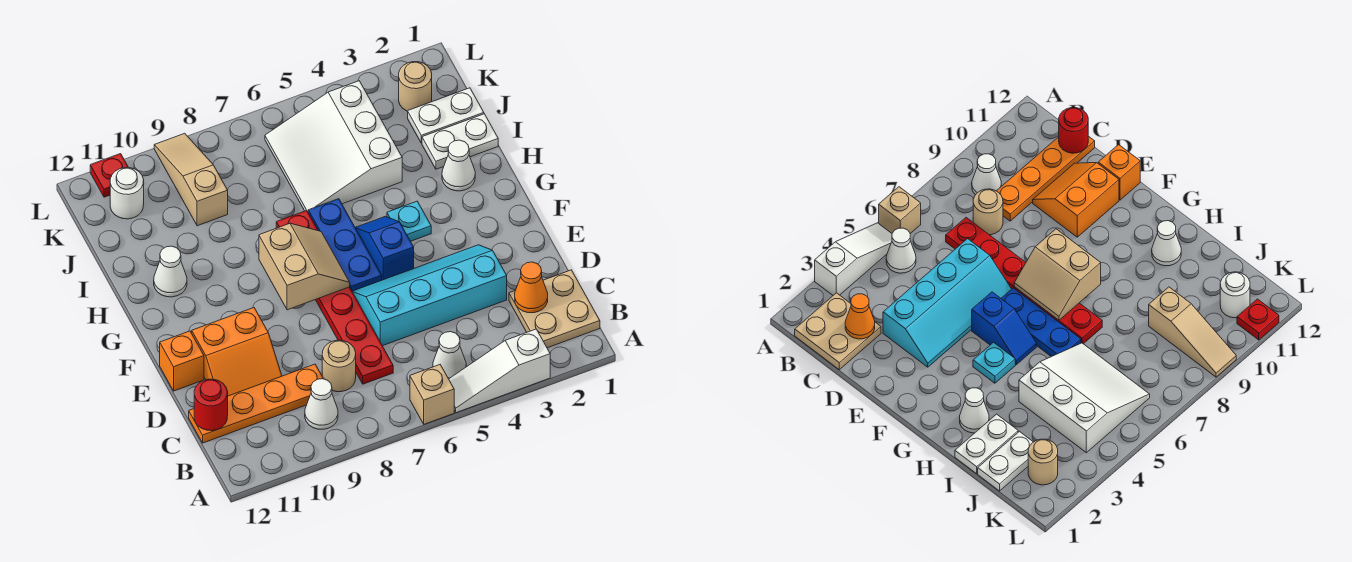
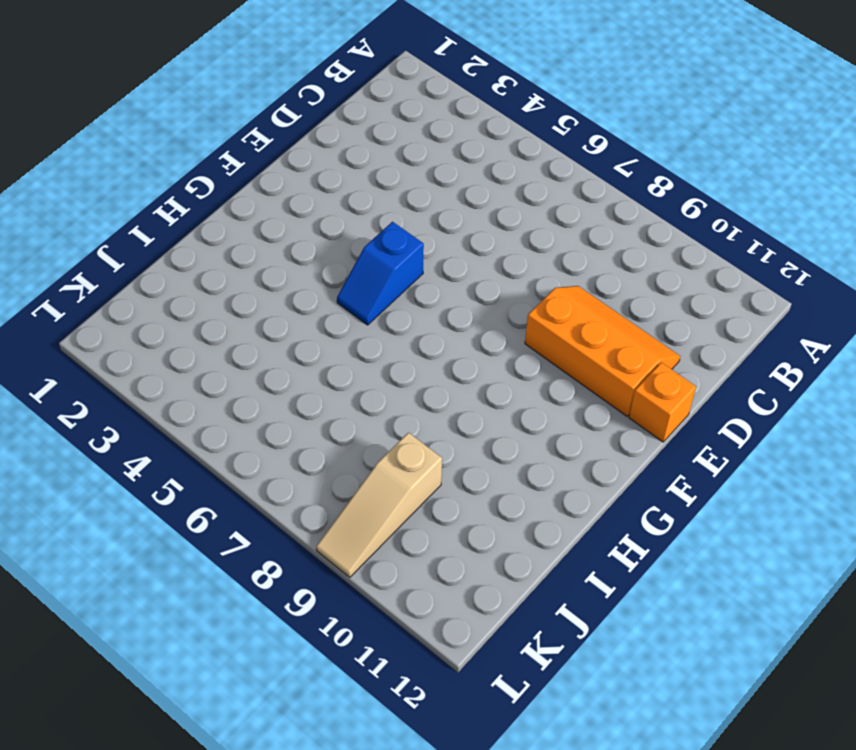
orange slope D9:E11 level 1 top E -> orange slope D10:E11 level 1 top E
none -> white slope A3:A5 level 1 top 3
none -> tan brick A6 level 1
none -> tan plate B1:C2 level 1

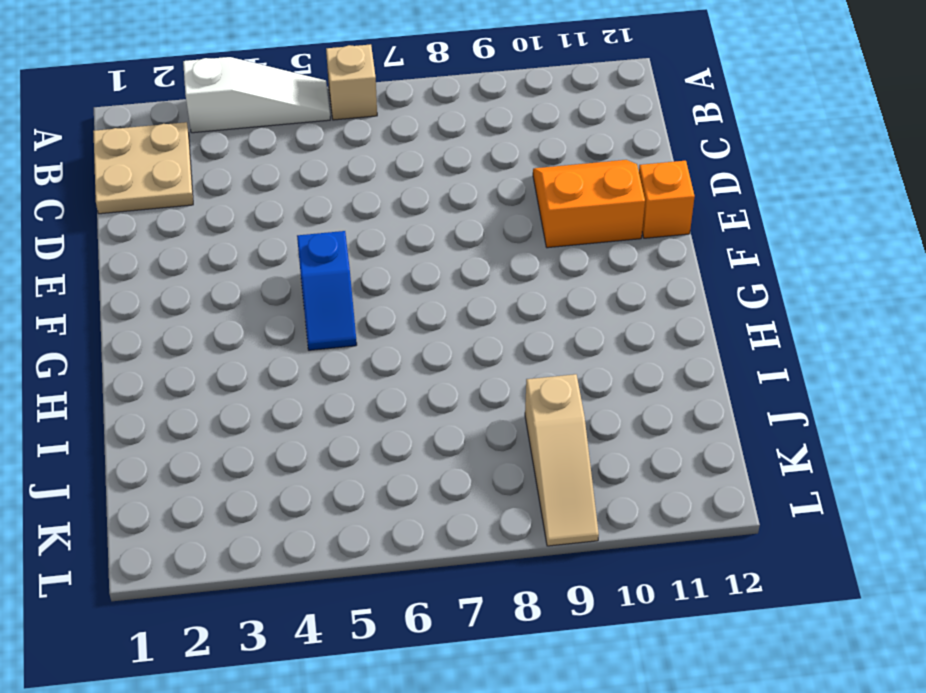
none -> white cone B5 level 1
none -> white cone B9 level 1
none -> red plate C7:H7 level 1

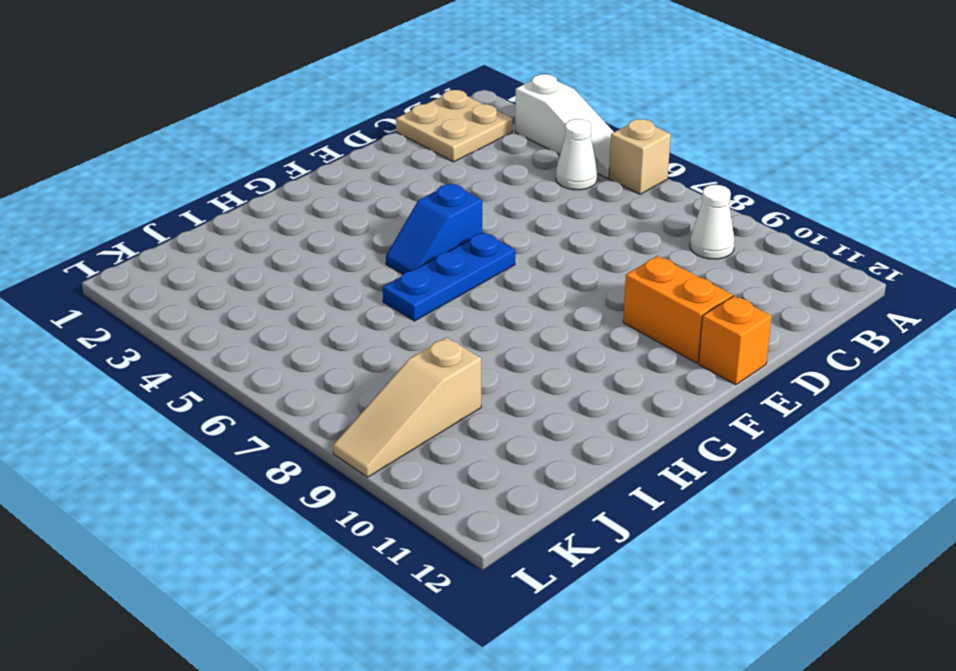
none -> red plate C7:H7 level 1
none -> tan round brick C8 level 1
none -> orange plate C9:C12 level 1

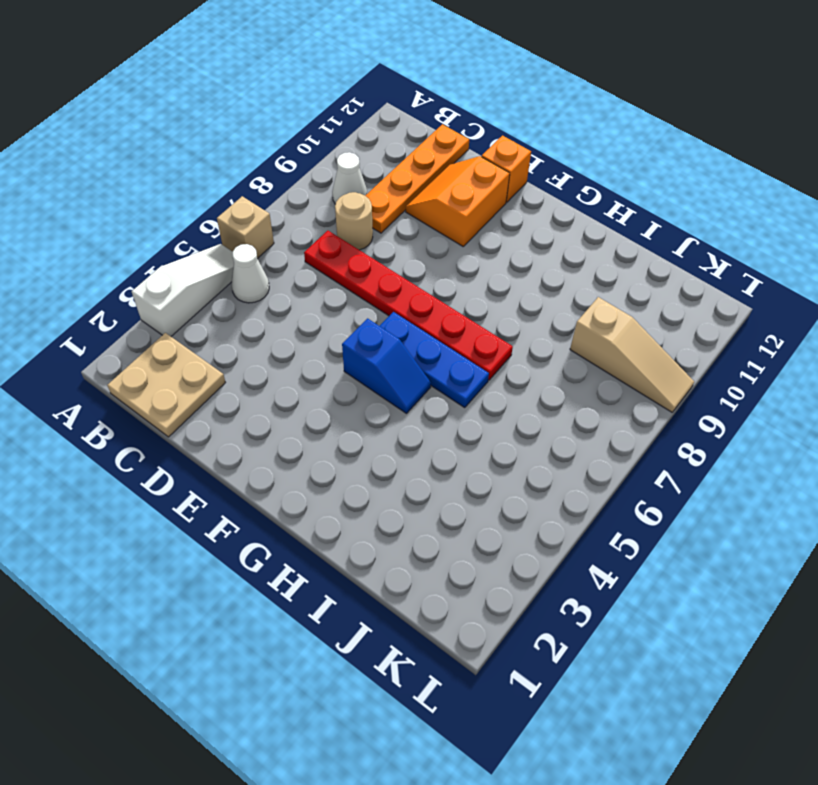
none -> cyan slope D3:E6 level 1 top D
none -> cyan plate G4 level 1
none -> white cone H2 level 1

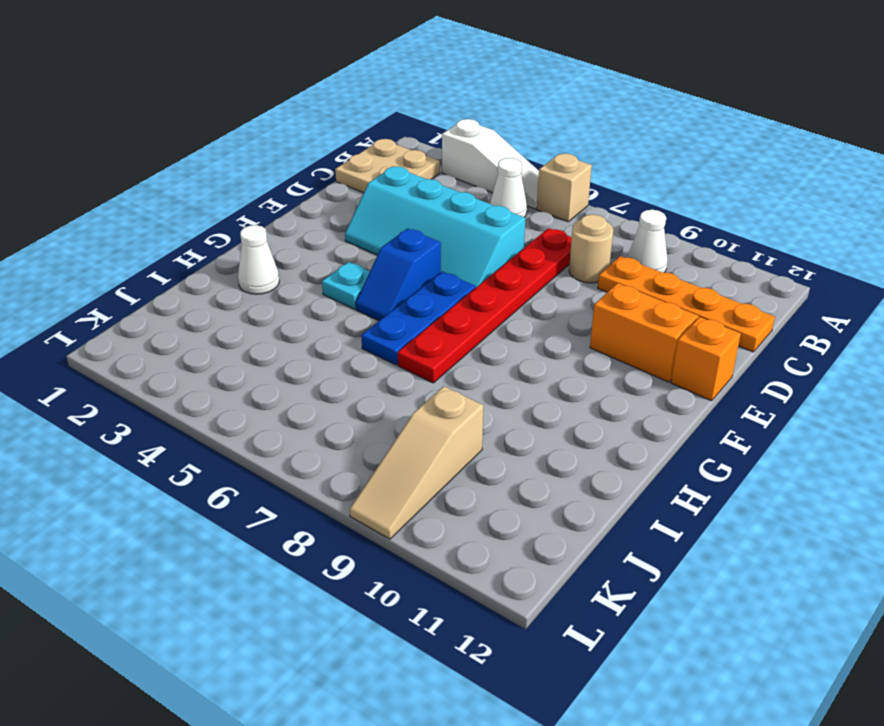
none -> white cone H11 level 1
none -> white plate I1:I2 level 1
none -> white slope I4:K6 level 1 top 4

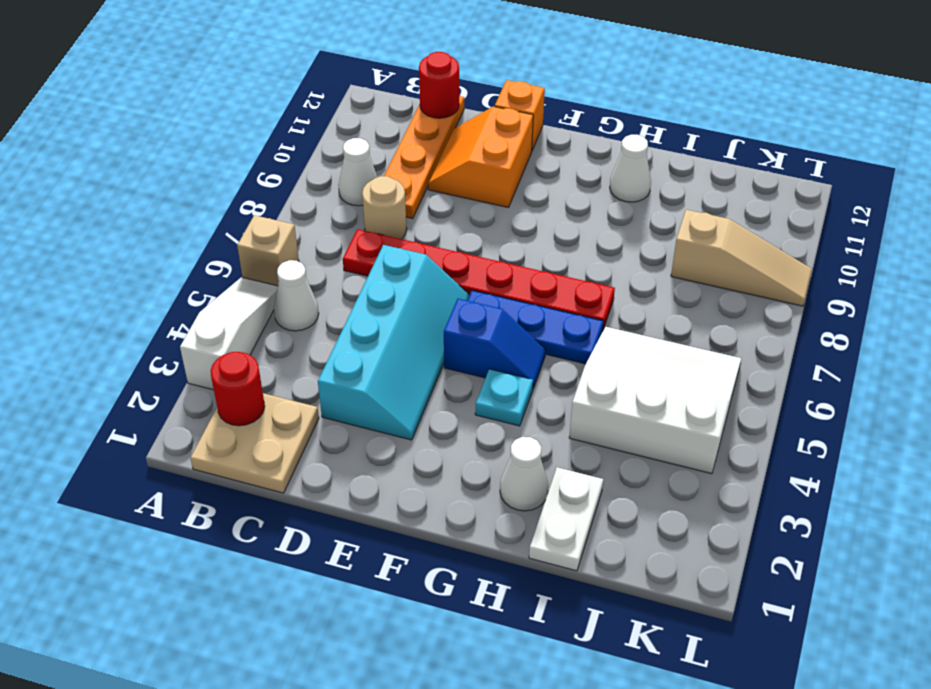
red round brick B2 level 2 -> none
none -> white plate J1:J2 level 1
none -> tan round brick K2 level 1
none -> white round brick K11 level 1

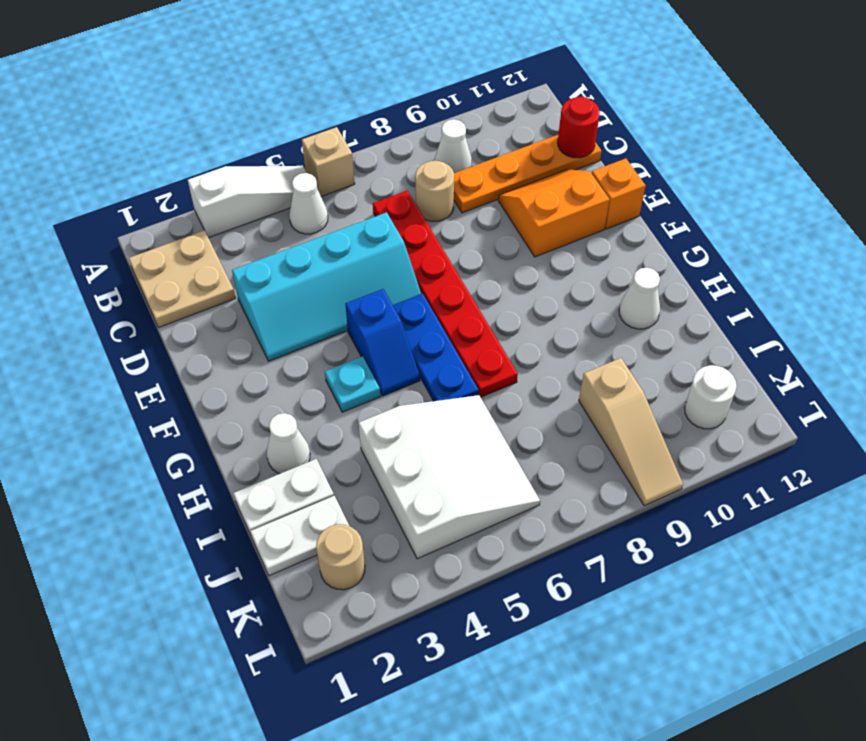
none -> red plate L11 level 1
none -> orange cone C2 level 2
none -> tan slope F7:G8 level 2 top 8

